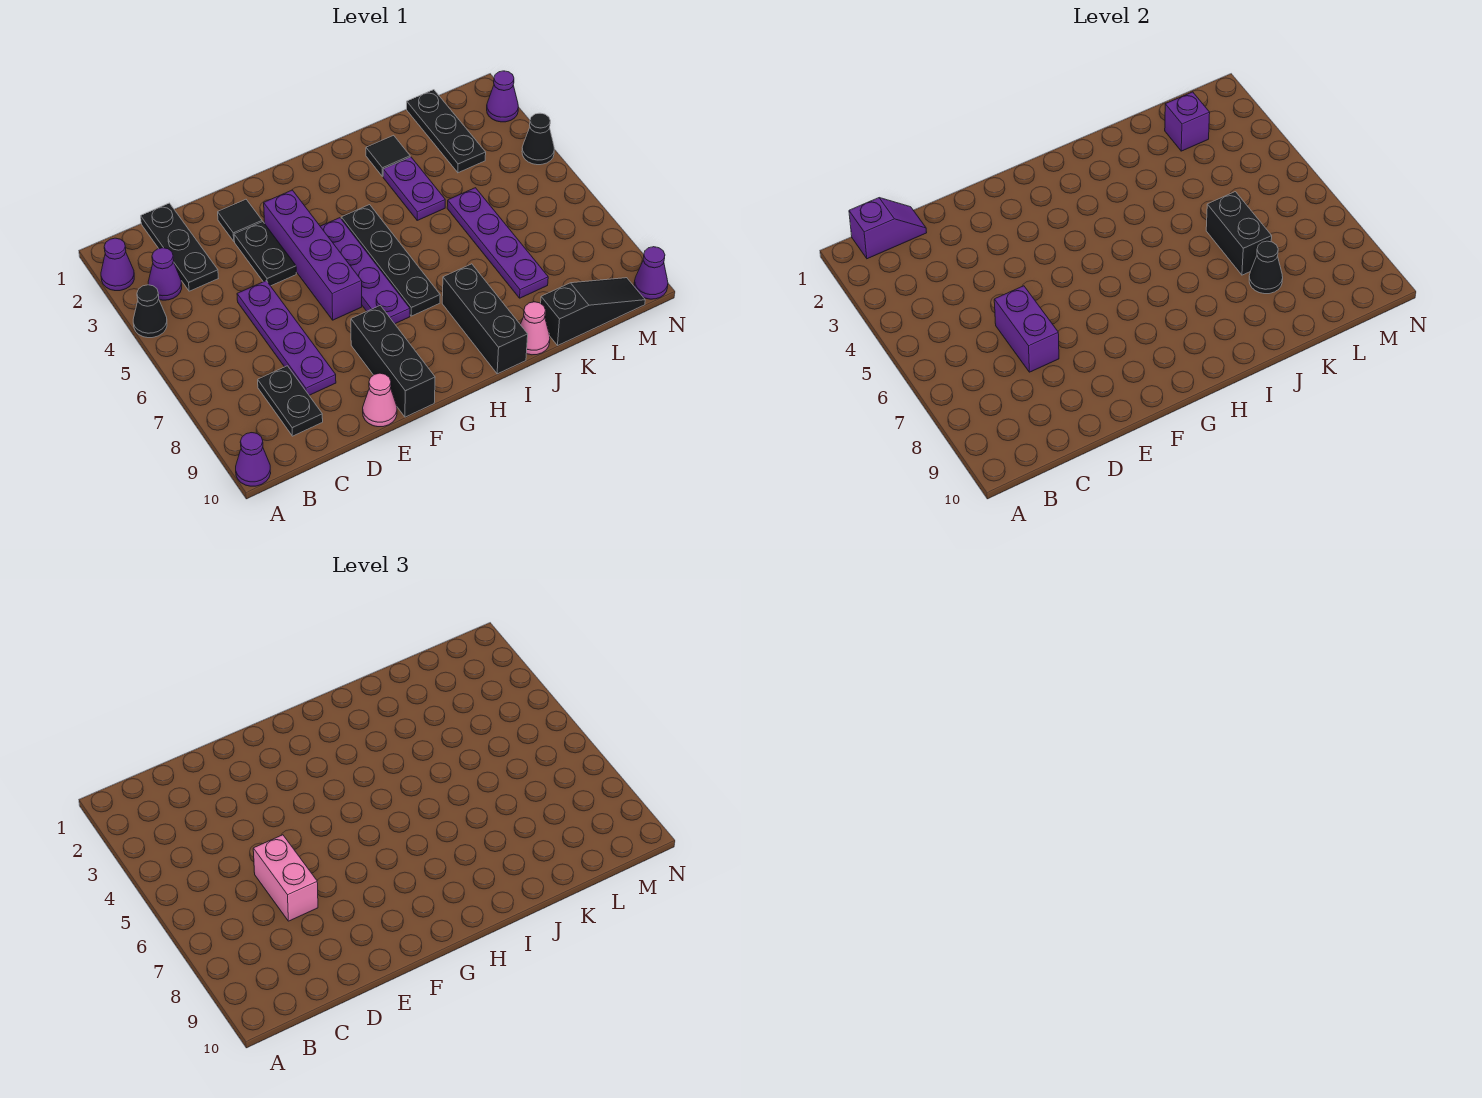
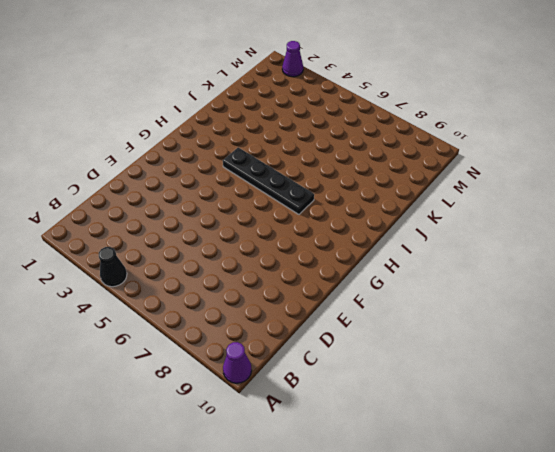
none -> purple cone A2 level 1
none -> purple cone B3 level 1
none -> black plate C1:C3 level 1
none -> black plate C8:C9 level 1

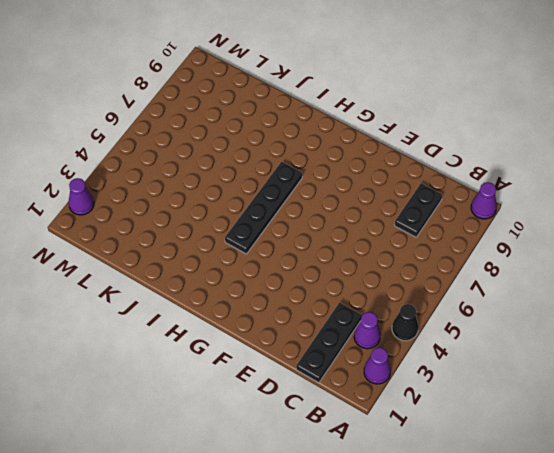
none -> purple plate D5:D8 level 1
none -> black tile E2 level 1
none -> black plate E3:E4 level 1
none -> pink cone E10 level 1

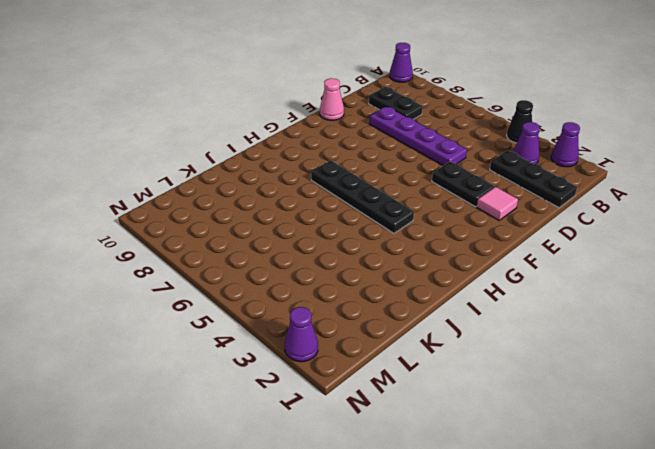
pink tile E2 level 1 -> black tile E2 level 1
none -> purple brick F3:F6 level 1
none -> black brick F8:F10 level 1
none -> purple plate G4:G7 level 1
none -> black brick I8:I10 level 1

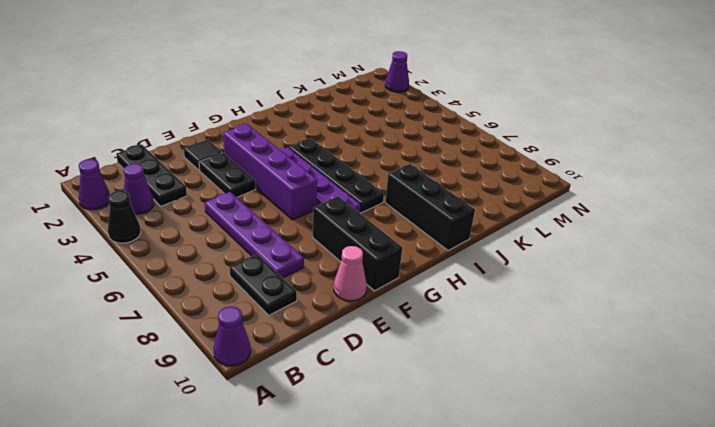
none -> black tile J2 level 1
none -> purple plate J3:J4 level 1
none -> pink cone J10 level 1
none -> purple plate K5:K8 level 1

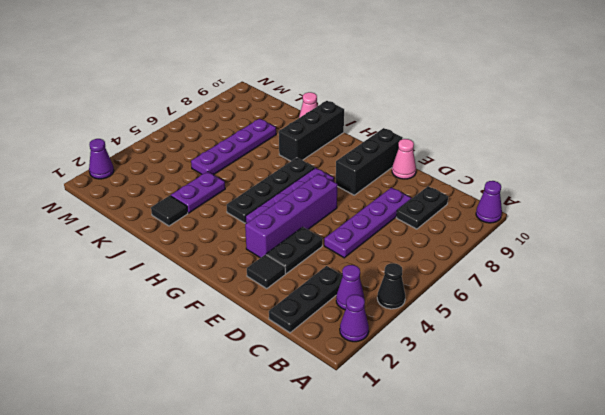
none -> black slope K10:M10 level 1 top K
none -> black plate L1:L3 level 1
none -> black cone N4 level 1
none -> purple cone N10 level 1

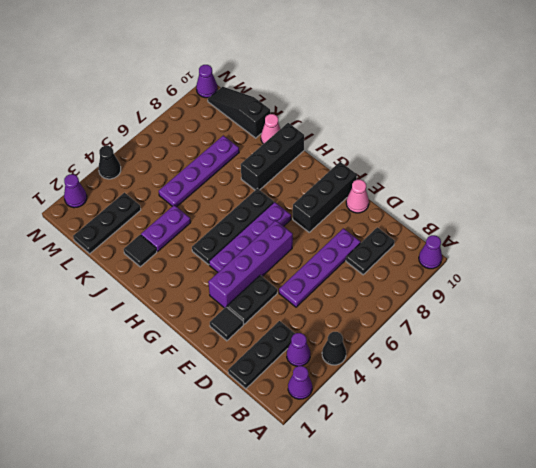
none -> purple slope B1:C1 level 2 top B
none -> purple brick D6:D7 level 2
none -> black brick K6:K7 level 2
none -> black cone K8 level 2

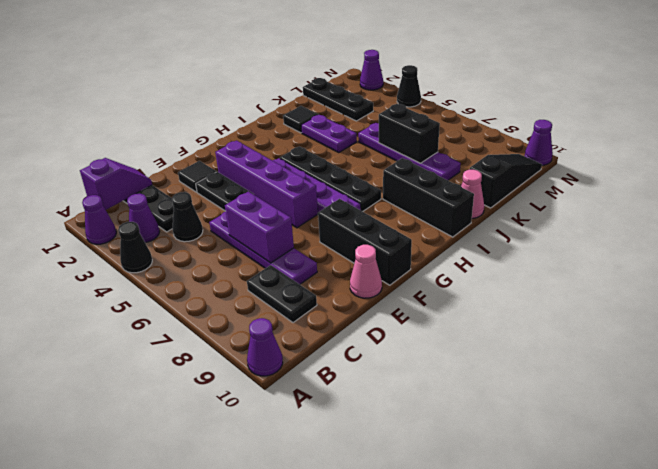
black cone C4 level 1 -> black cone K8 level 2
none -> purple brick L2 level 2
none -> pink brick D6:D7 level 3

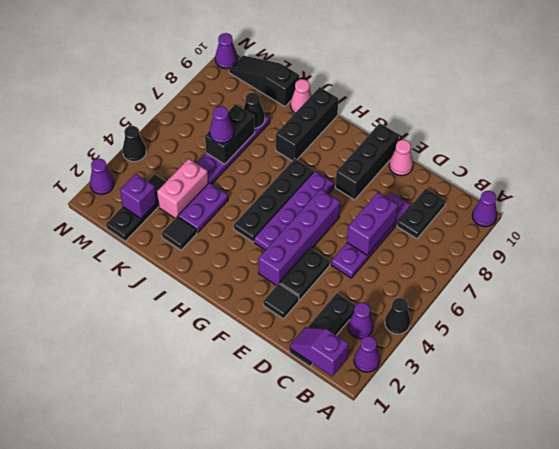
pink brick K3:K4 level 1 -> pink brick D6:D7 level 3
purple cone K6 level 3 -> none

